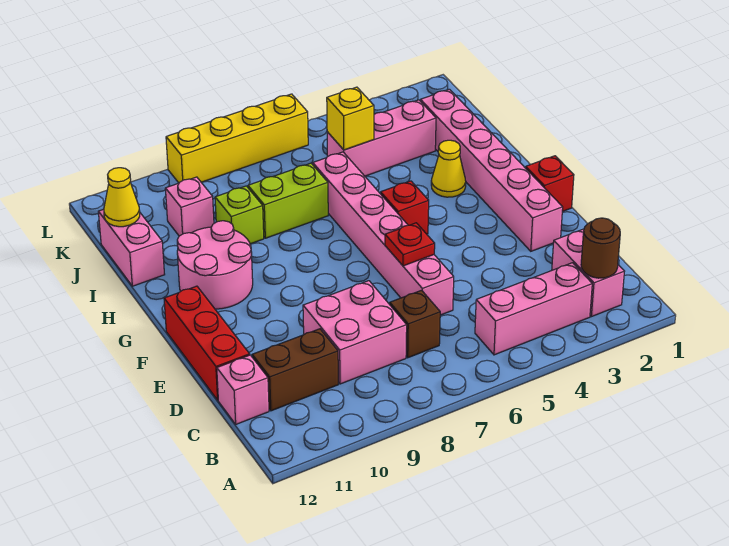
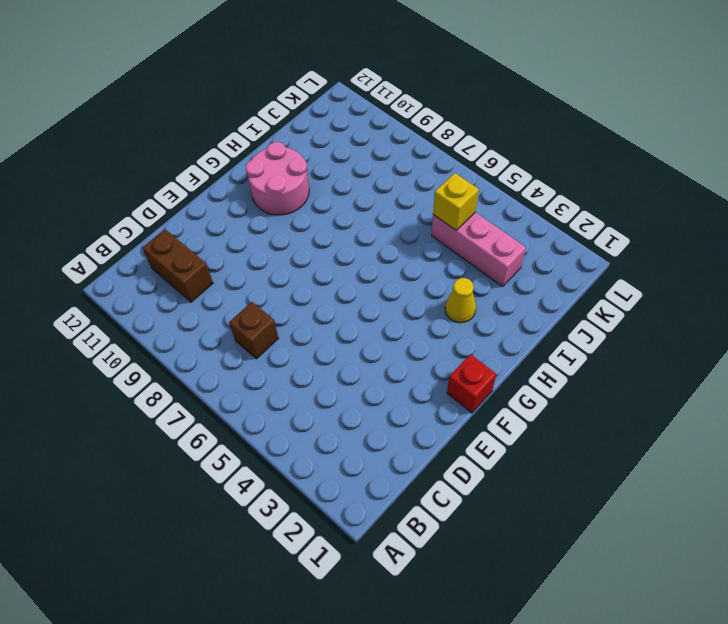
none -> pink brick B2:C2 level 1
none -> pink brick B3:B5 level 1
none -> pink brick C8:D9 level 1

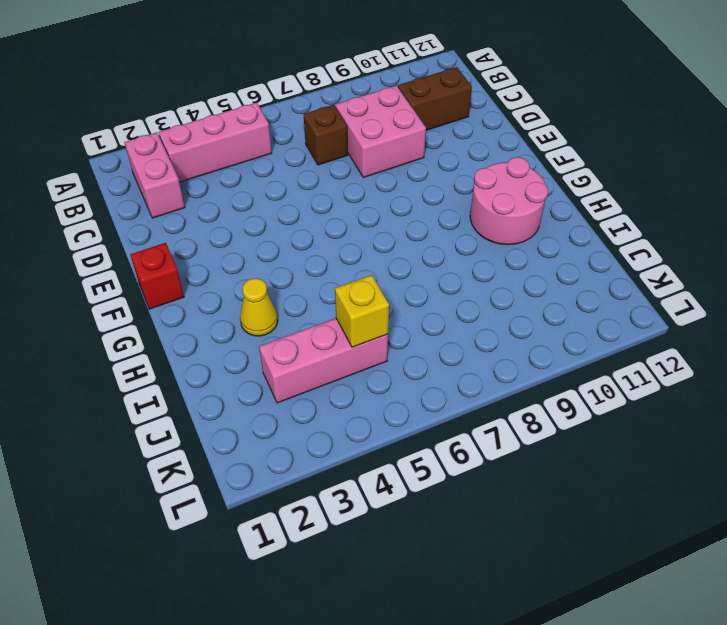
none -> pink brick C12 level 1
none -> pink brick D6:I6 level 1
none -> red brick D12:F12 level 1

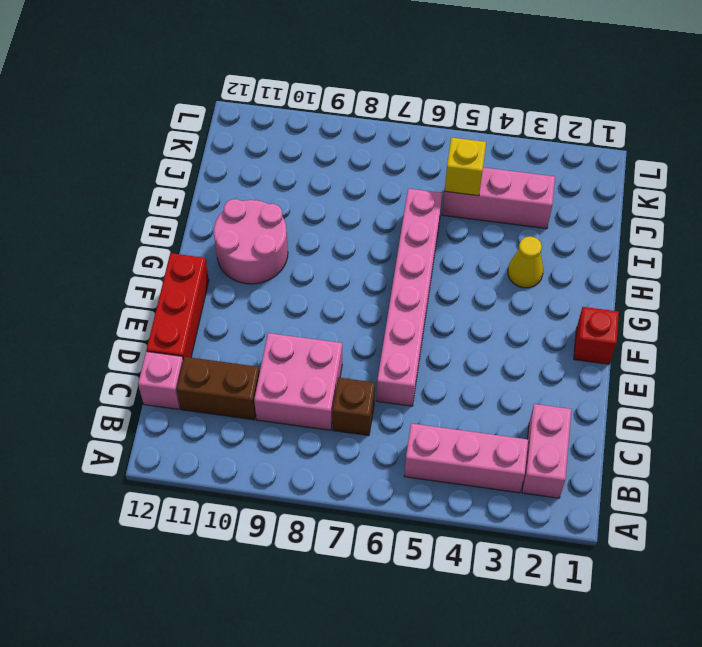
none -> pink brick E2:J2 level 1
none -> red brick G5 level 1
none -> lime brick I7:I8 level 1

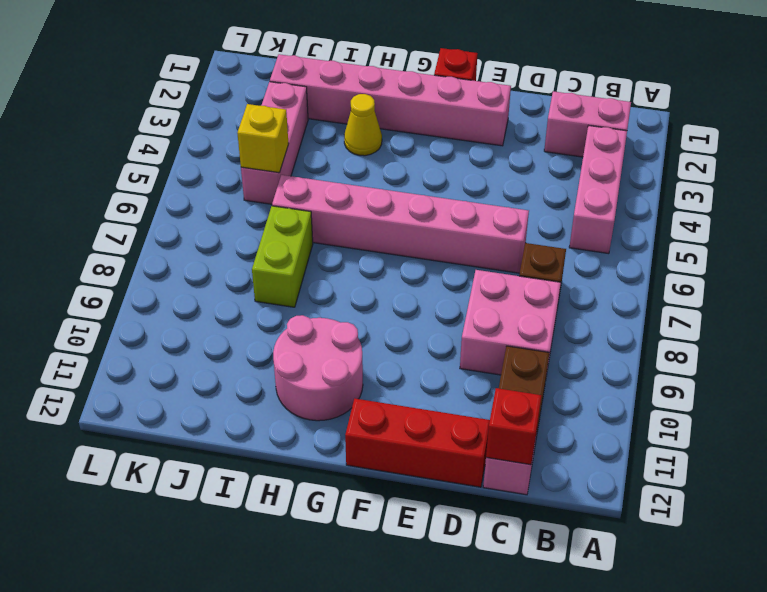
red brick C12 level 2 -> red brick G5 level 1
none -> lime brick I9 level 1
none -> pink brick I12:J12 level 1
none -> pink brick J10 level 1

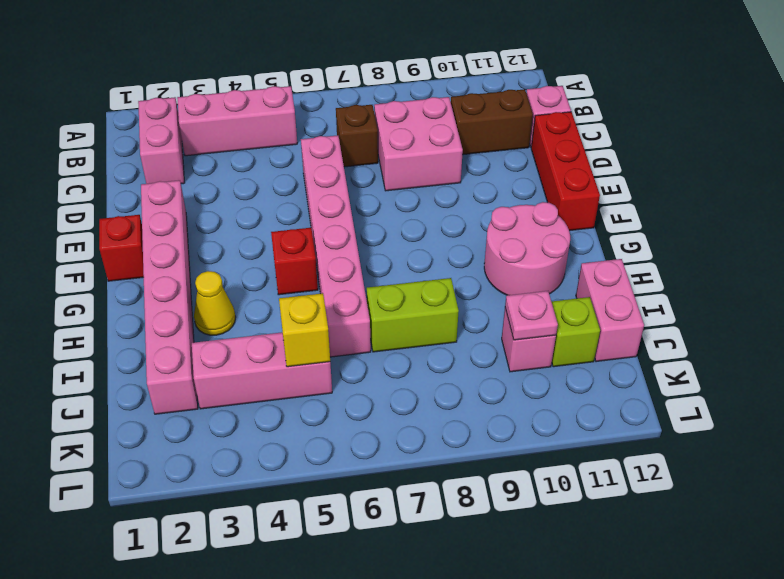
pink plate J10 level 2 -> none
lime brick J11 level 1 -> lime brick I9 level 1
none -> yellow brick L6:L9 level 1
none -> brown round brick B2 level 2
none -> red plate E6 level 2

